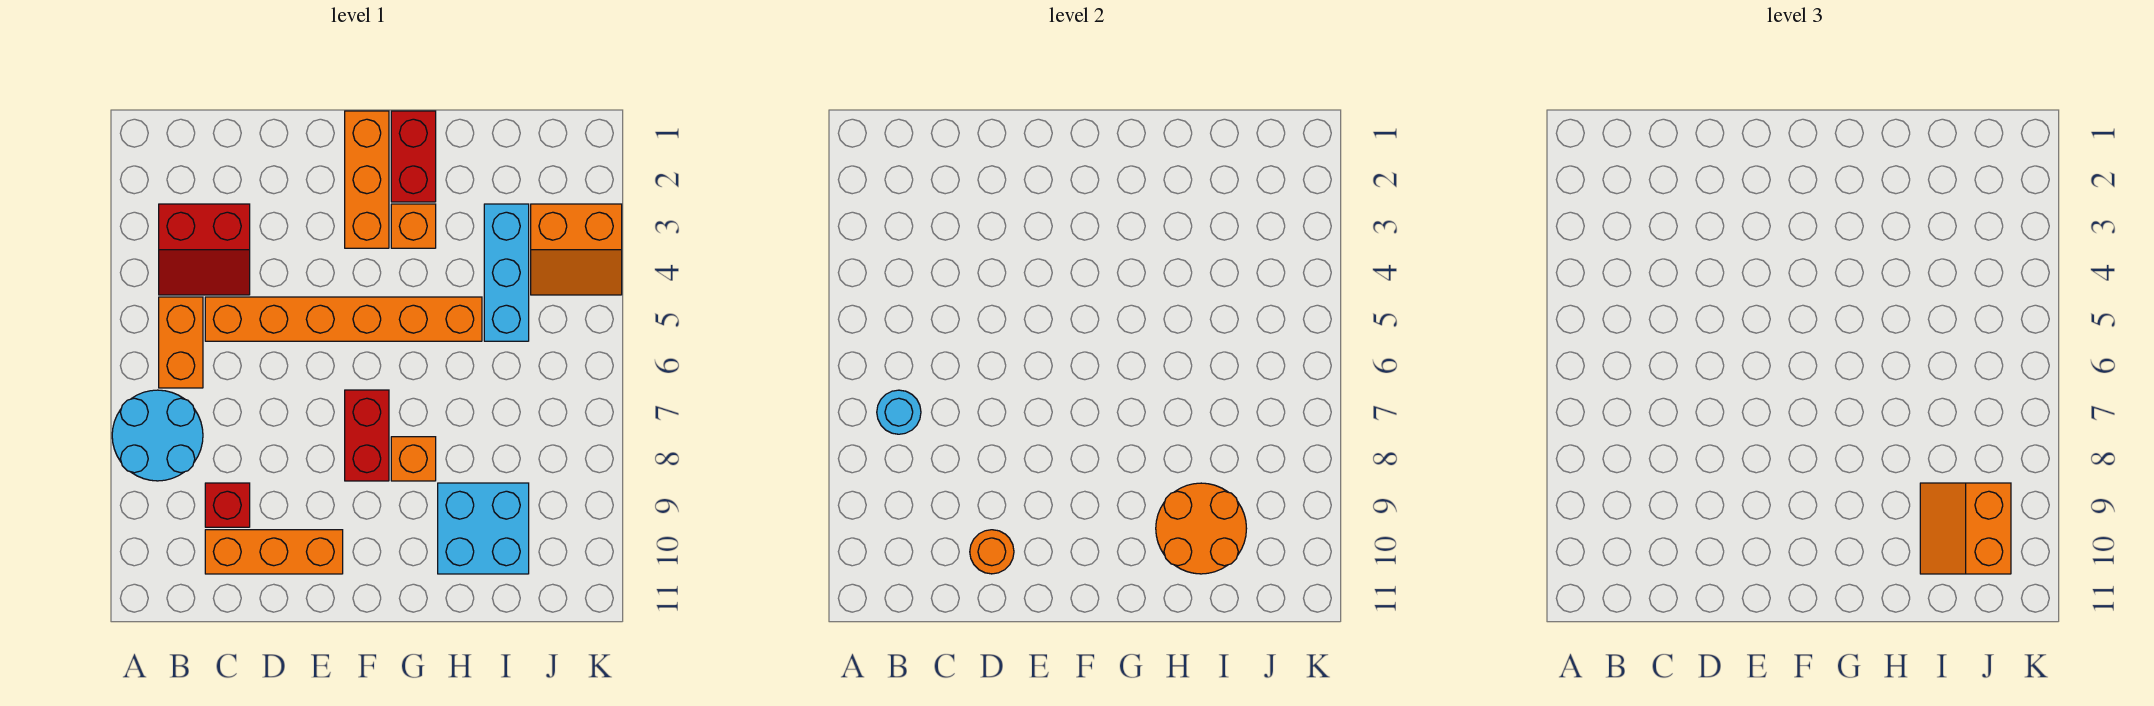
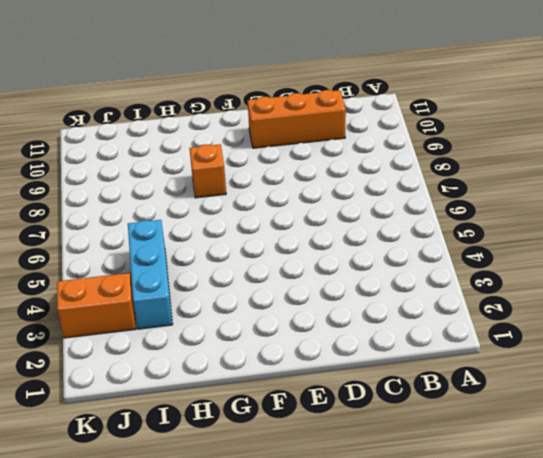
none -> cyan round brick A7:B8 level 1
none -> red slope B3:C4 level 1 top 3
none -> orange brick B5:B6 level 1

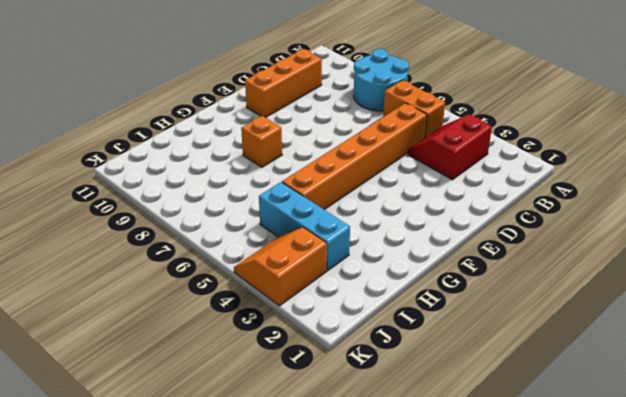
none -> red brick C9 level 1
none -> orange brick F1:F3 level 1
none -> red brick F7:F8 level 1

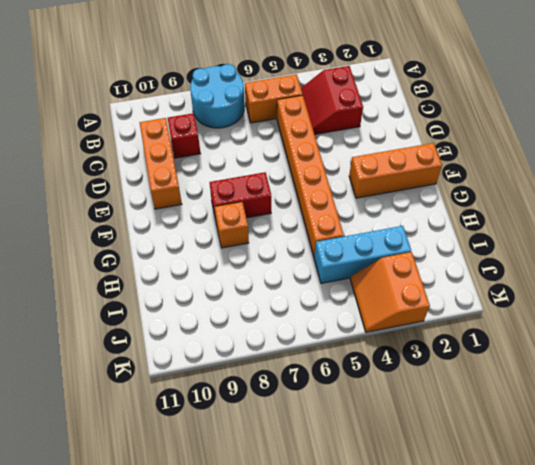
none -> red brick G1:G2 level 1
none -> orange brick G3 level 1
none -> cyan brick H9:I10 level 1

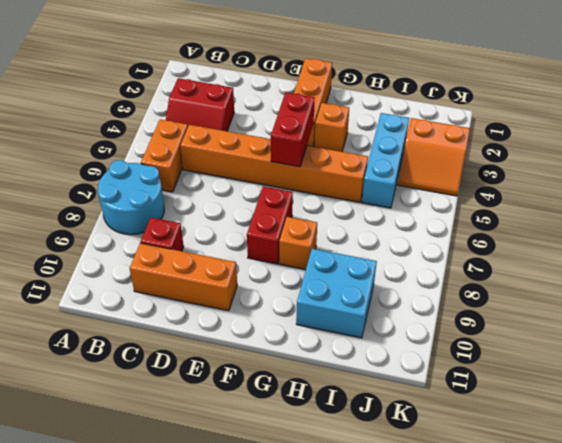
red brick F4:F5 level 2 -> red brick G1:G2 level 1
none -> cyan round brick B7 level 2
none -> orange round brick D10 level 2
none -> orange round brick H9:I10 level 2

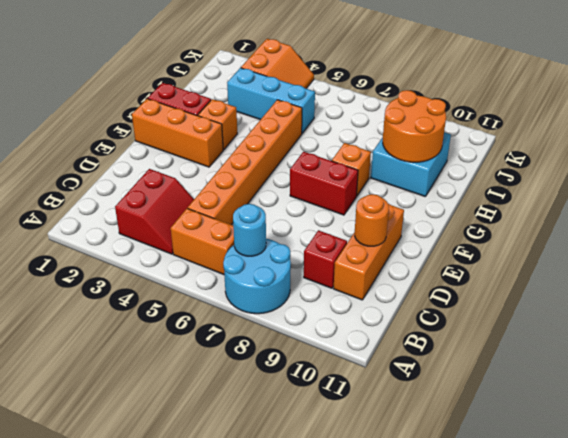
none -> orange slope I9:J10 level 3 top J

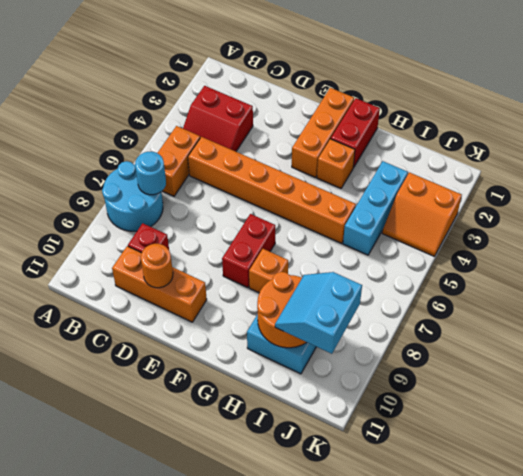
cyan slope I9:J10 level 3 top J -> orange slope I9:J10 level 3 top J

